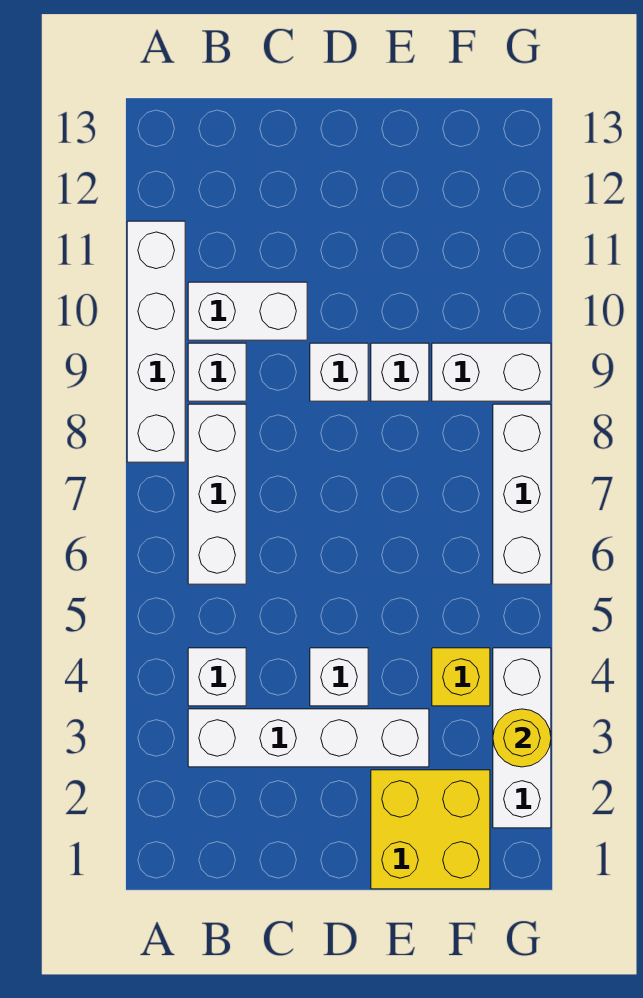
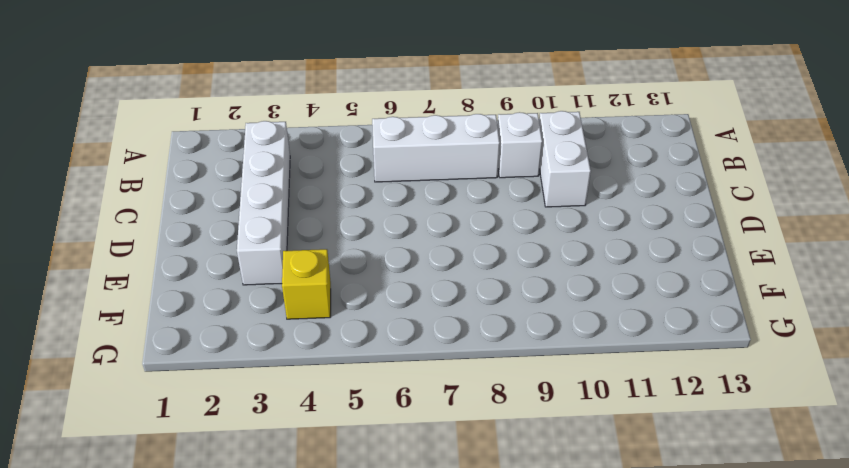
none -> white brick A8:A11 level 1
none -> white brick B4 level 1
none -> white brick D4 level 1

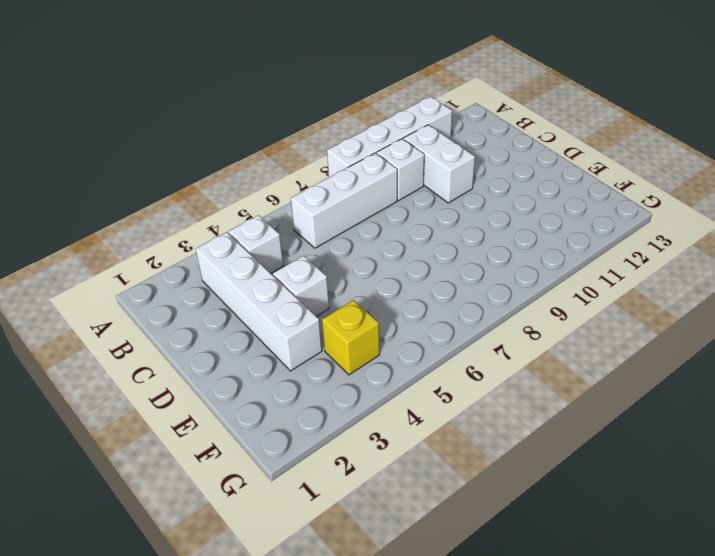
none -> white brick D9 level 1
none -> yellow brick E1:F2 level 1
none -> white brick E9 level 1

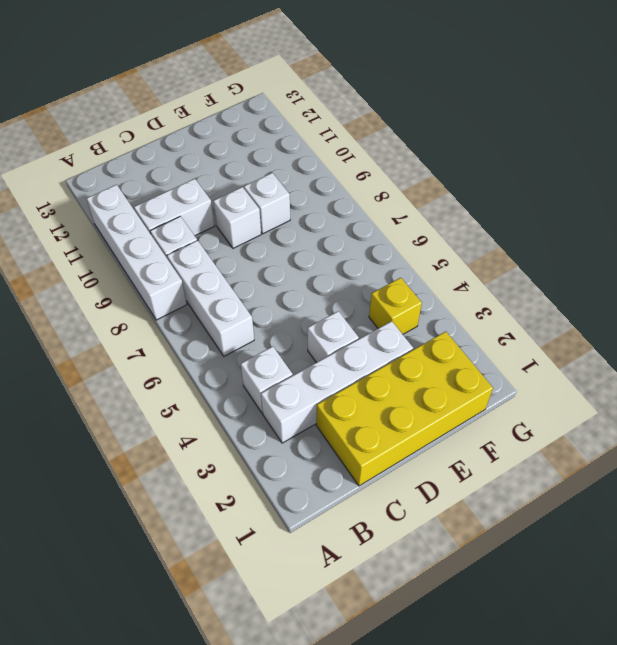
yellow brick C1:F2 level 1 -> yellow brick E1:F2 level 1
none -> white brick F9:G9 level 1
none -> white brick G2:G4 level 1
none -> white brick G6:G8 level 1

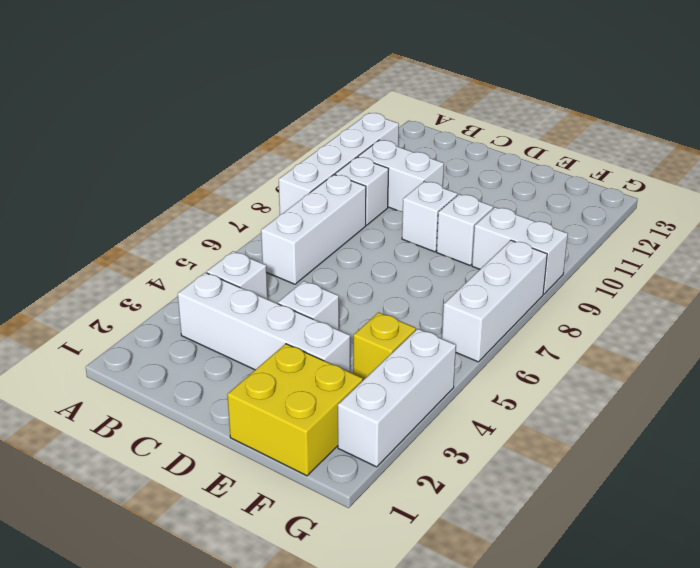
none -> yellow round brick G3 level 2

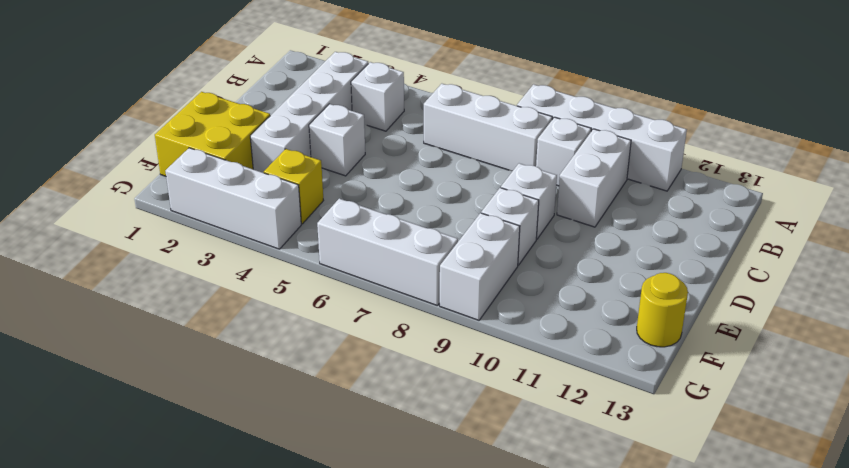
yellow round brick F13 level 1 -> yellow round brick G3 level 2

